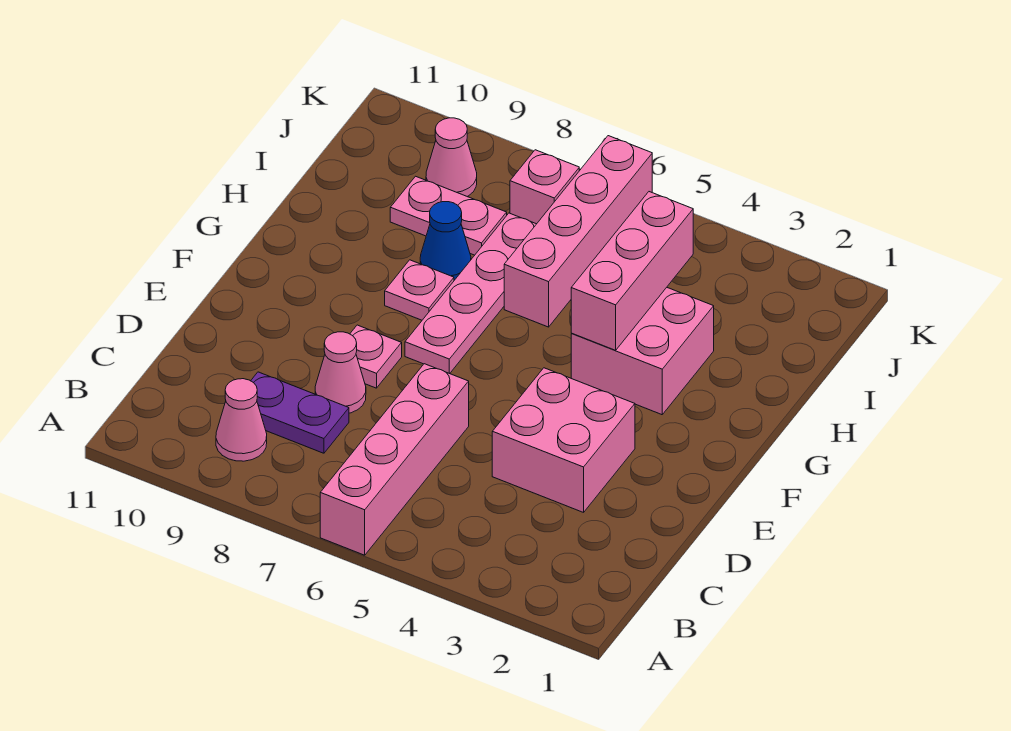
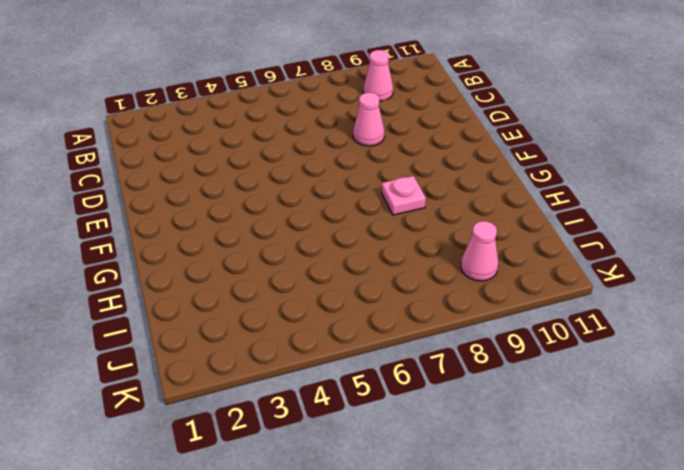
none -> pink brick A6:D6 level 1
none -> purple plate C8:C9 level 1
none -> pink brick D3:E4 level 1

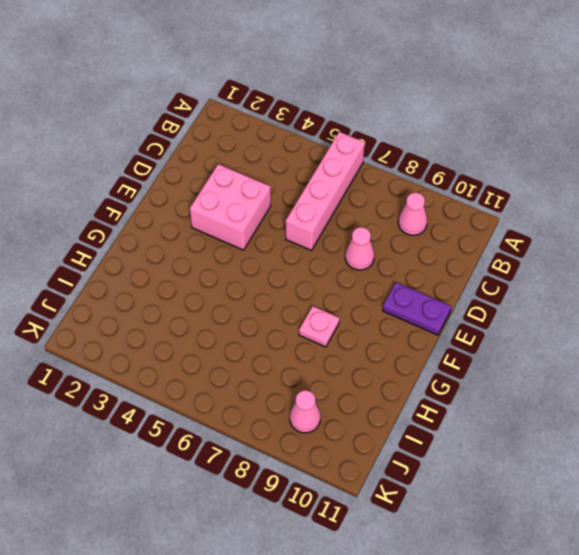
purple plate E10:E11 level 1 -> purple plate C8:C9 level 1
none -> pink plate E8 level 1
none -> pink plate F7:I7 level 1
none -> pink brick G3:H4 level 1

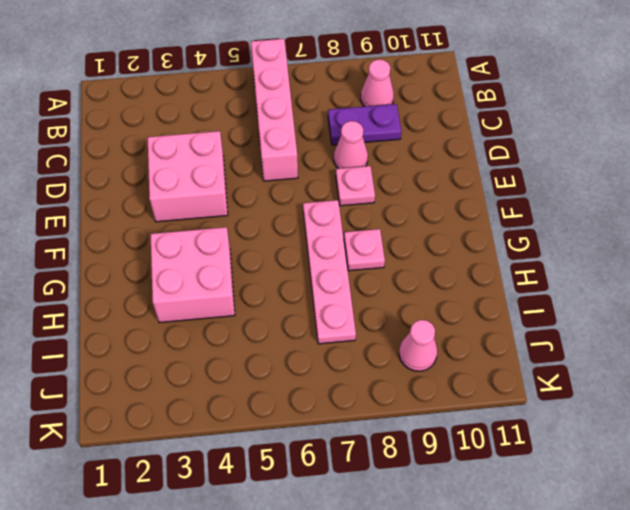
none -> pink brick H6:K6 level 1
none -> blue cone H8 level 1
none -> pink plate I8:I9 level 1

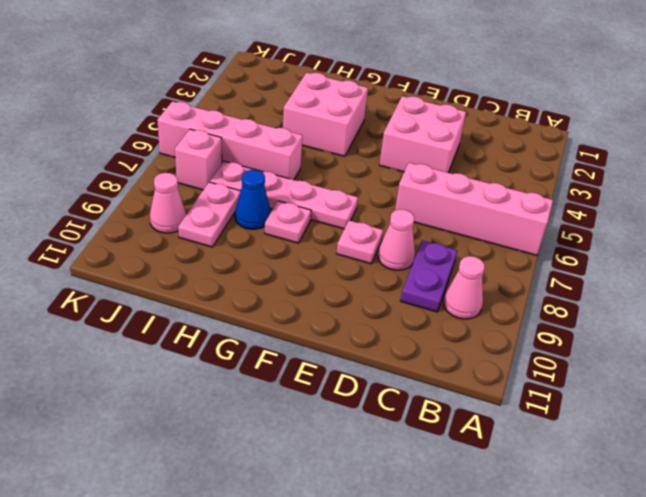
none -> pink brick G4:I4 level 2

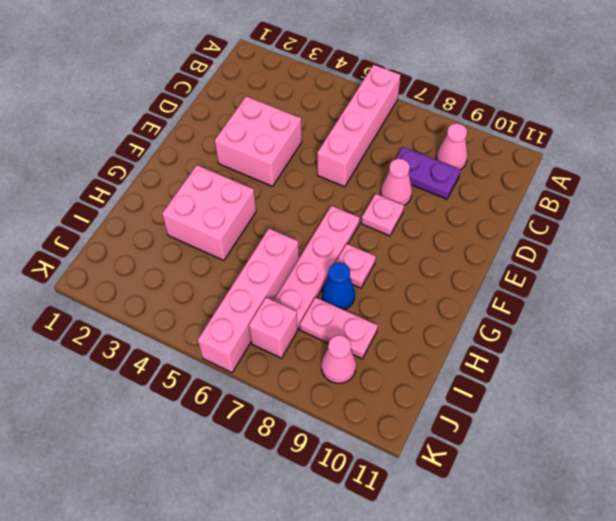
none -> pink brick G4:I4 level 2

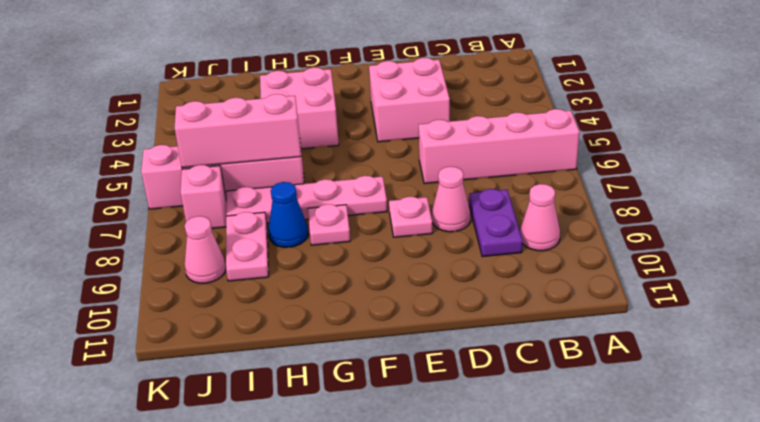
pink brick H6:J6 level 2 -> pink brick G4:I4 level 2

